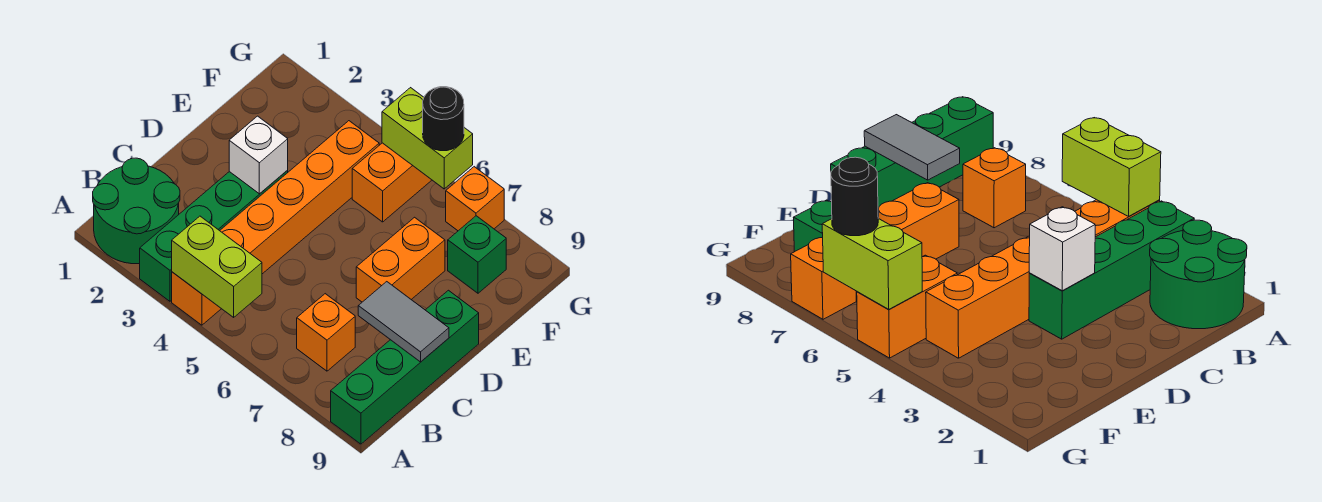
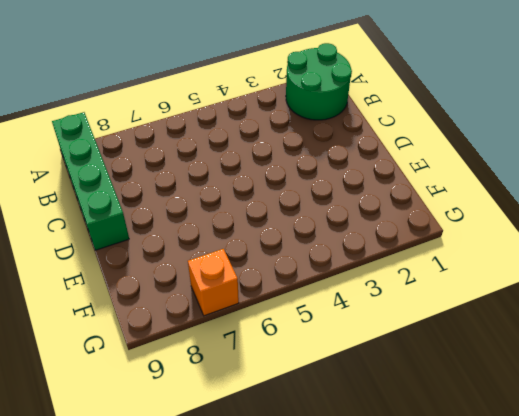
none -> green brick A3:D3 level 1
none -> orange brick A4:F4 level 1
none -> orange brick B7 level 1

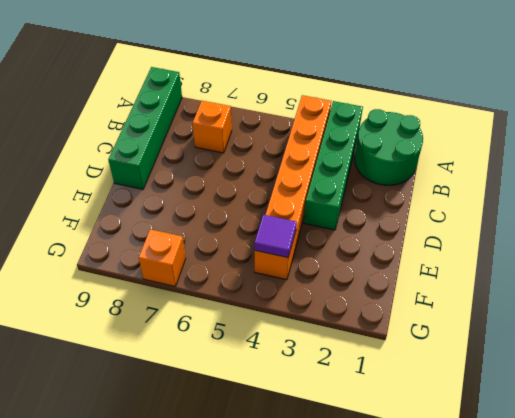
purple tile F4 level 2 -> none
none -> orange brick D7:E7 level 1
none -> orange brick F5:G5 level 1
none -> green brick F8 level 1

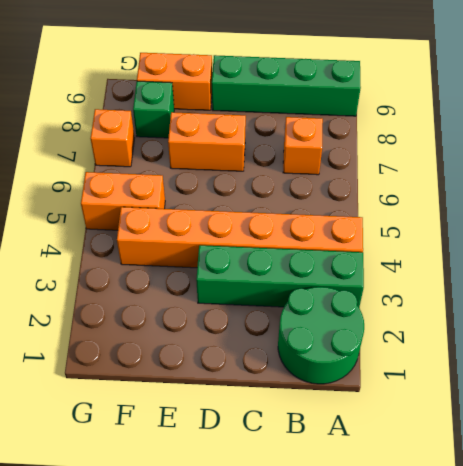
orange brick E9:F9 level 1 -> none
none -> lime brick A4:A5 level 2
none -> grey tile C8:C9 level 2
none -> white brick D3 level 2

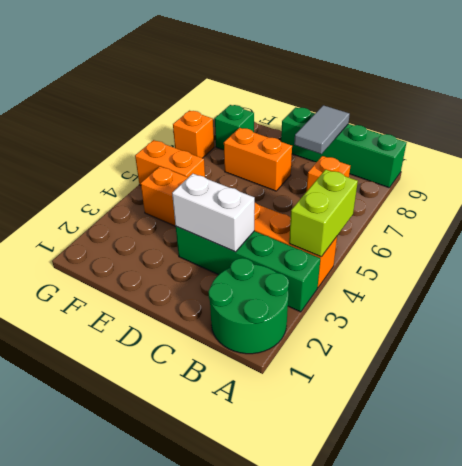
white brick C3:D3 level 2 -> white brick D3 level 2
none -> lime brick G5:G6 level 2
none -> black round brick G6 level 3

